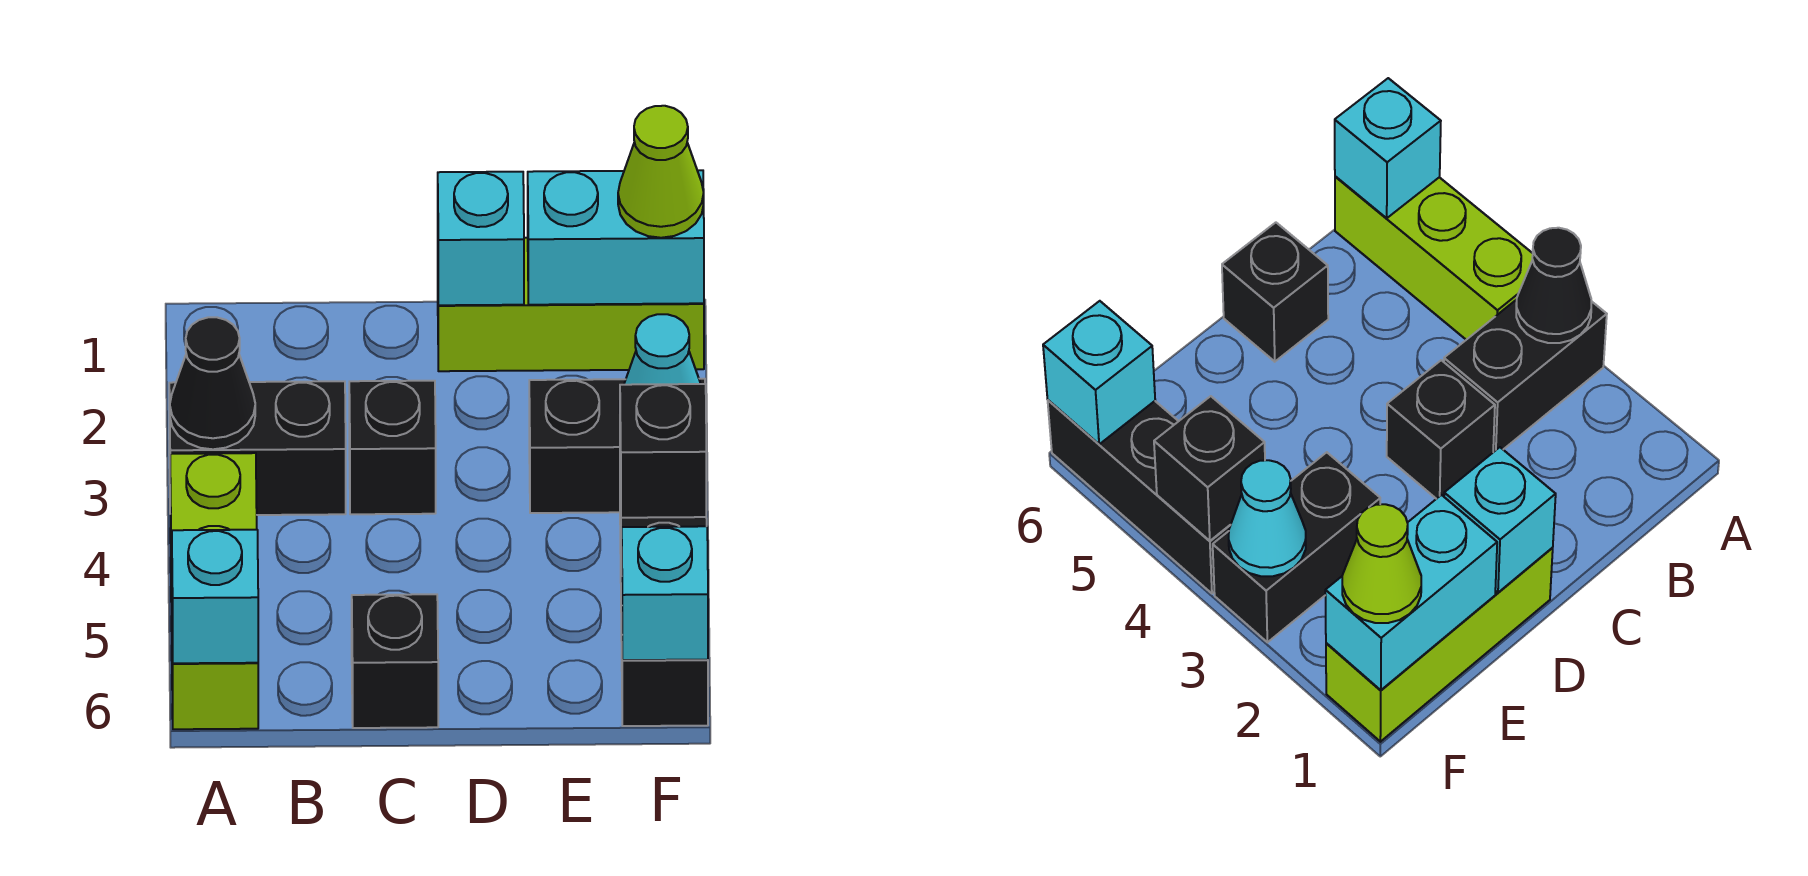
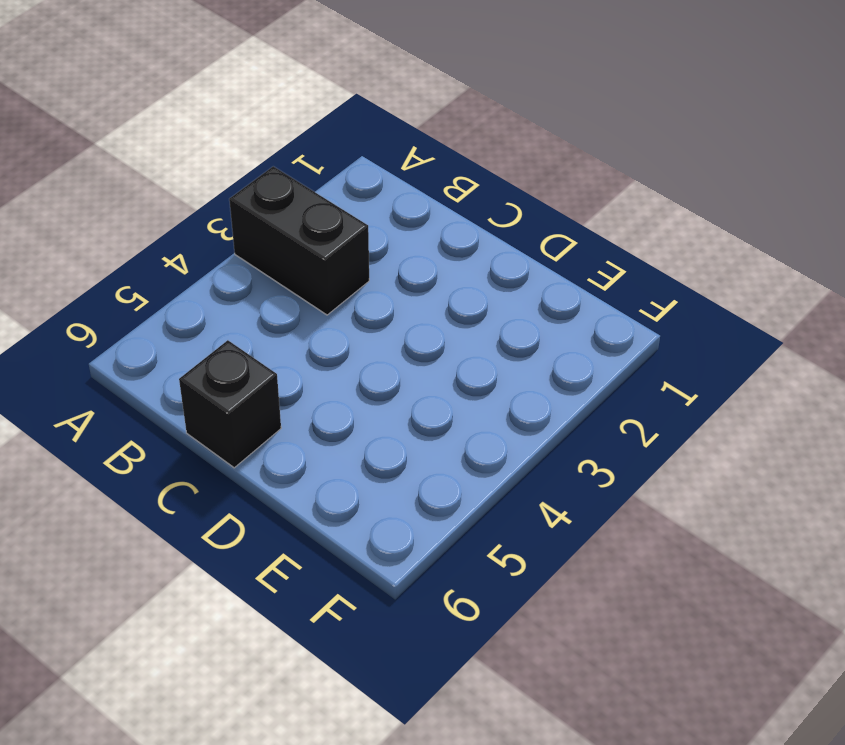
none -> lime brick A4:A6 level 1
none -> black brick C3 level 1
none -> lime brick D1:F1 level 1

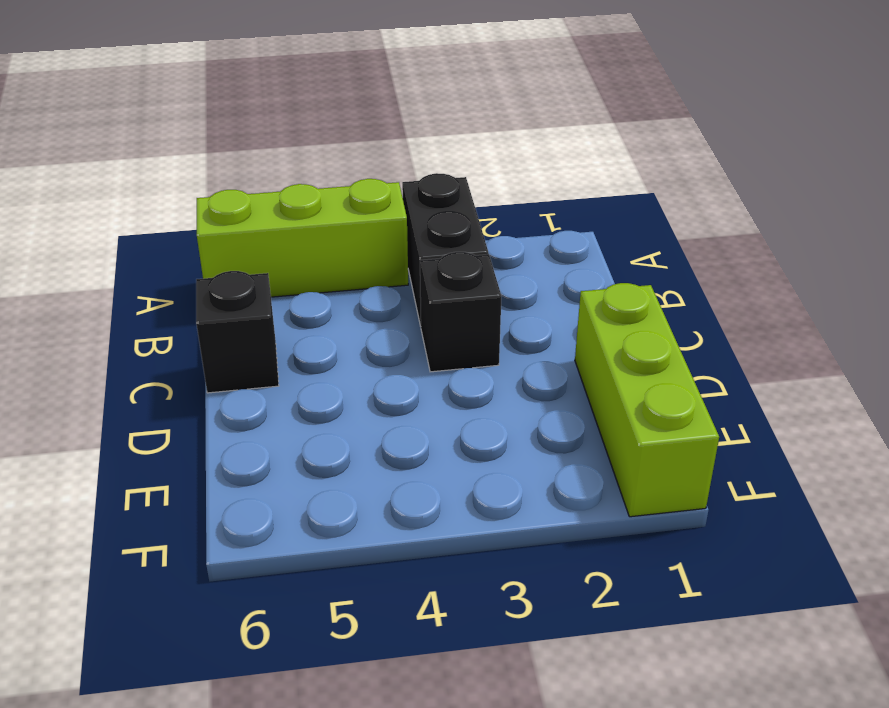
none -> black brick E3:F3 level 1
none -> black brick F4:F6 level 1
none -> black cone A3 level 2

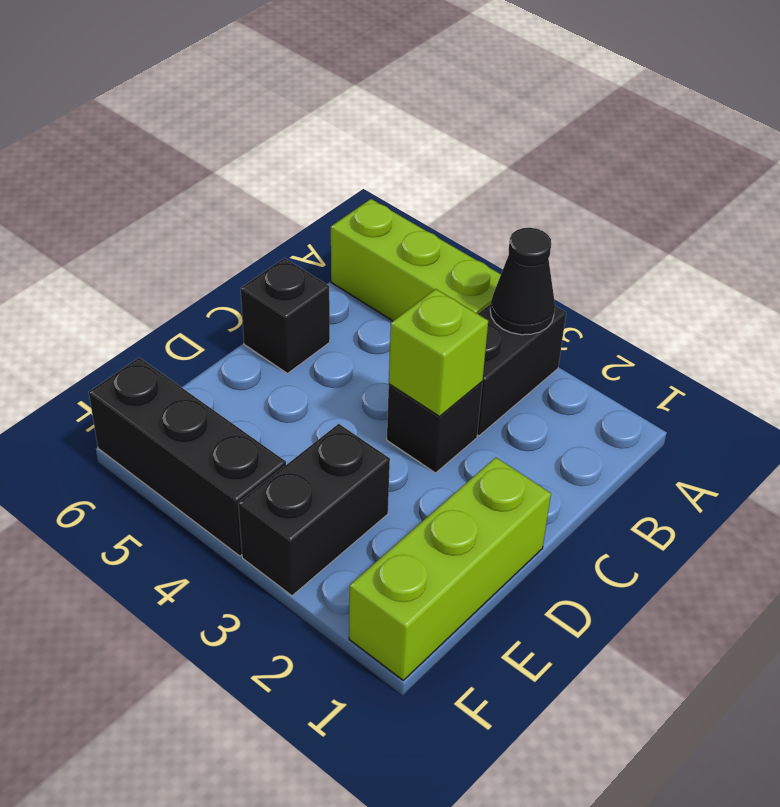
lime brick C3 level 2 -> none
none -> cyan brick A6 level 2
none -> cyan brick D1 level 2
none -> cyan brick E1:F1 level 2

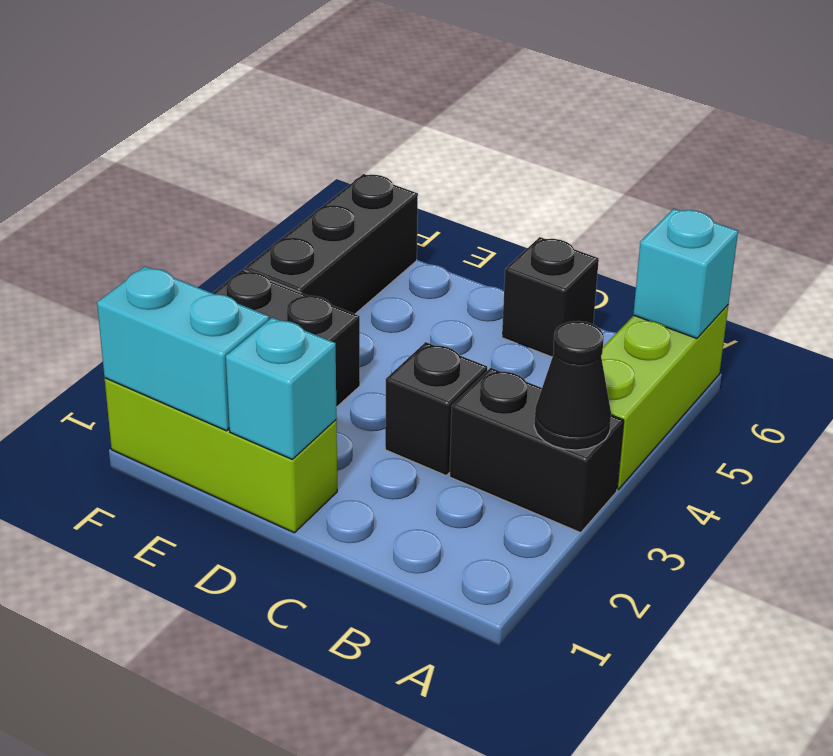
none -> cyan cone F3 level 2
none -> black brick F4 level 2
none -> cyan brick F6 level 2

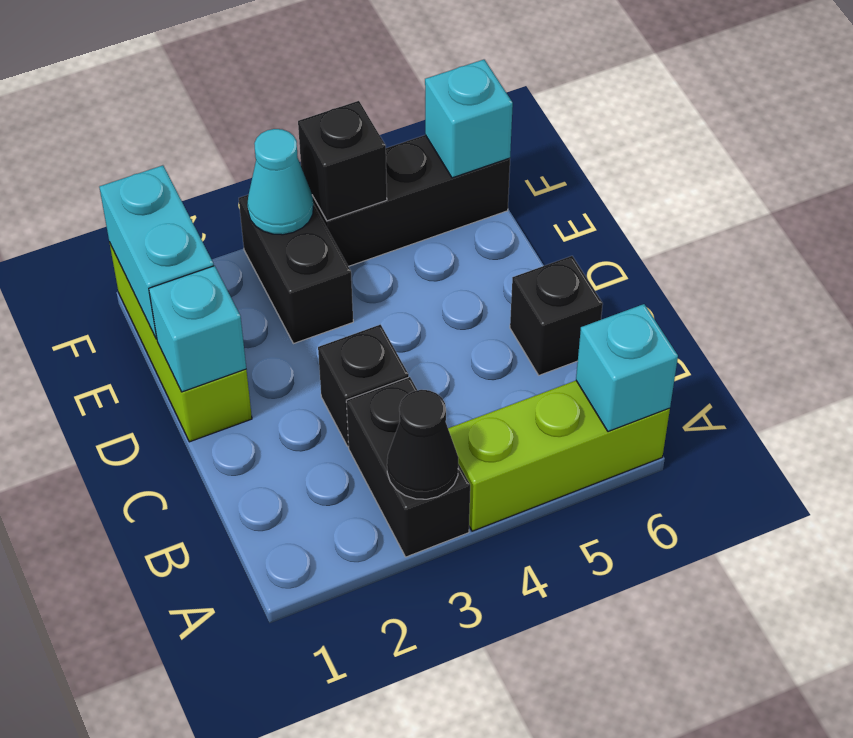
none -> lime cone F1 level 3

